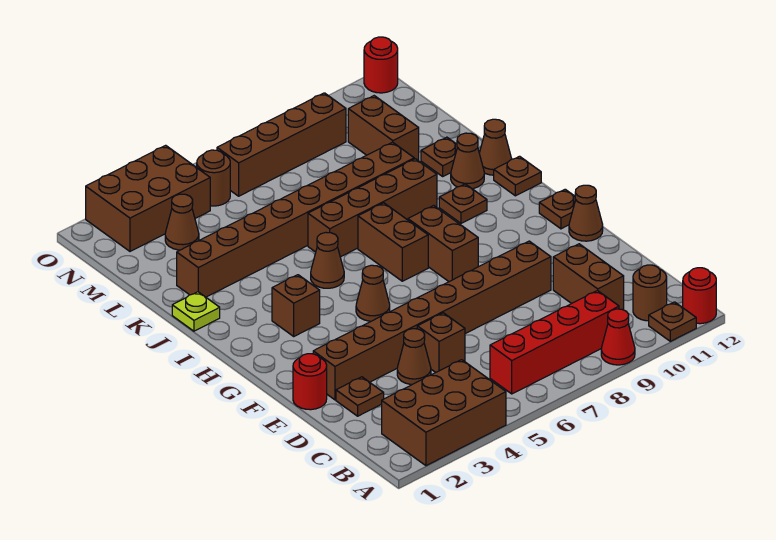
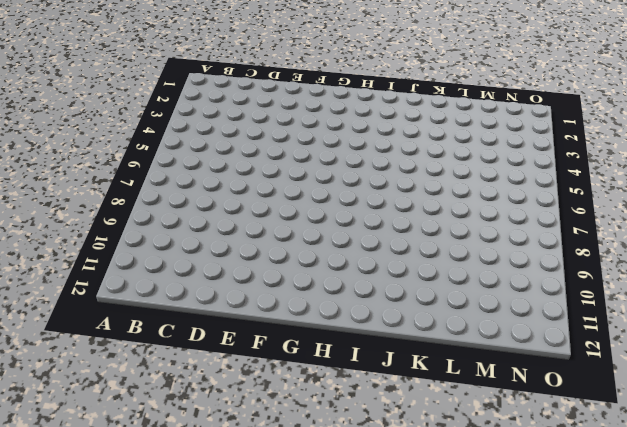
none -> brown brick A2:B4 level 1
none -> red cone A9 level 1
none -> brown plate A11 level 1
none -> red round brick A12 level 1

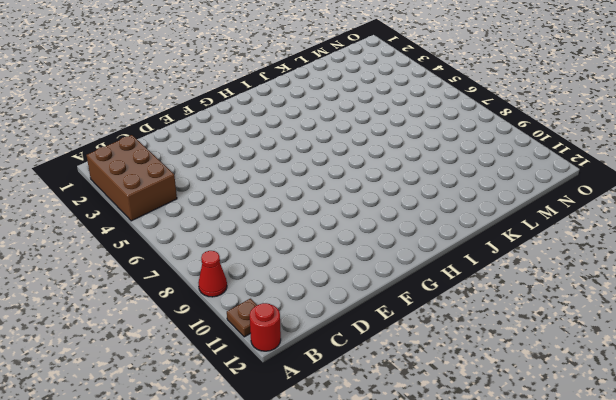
none -> red brick B6:B9 level 1
none -> brown round brick B11 level 1
none -> brown brick C10:D10 level 1
none -> brown plate D2 level 1

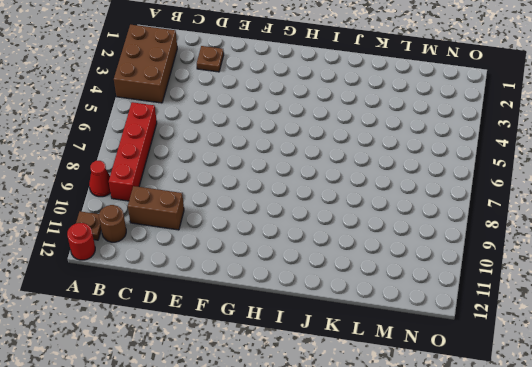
none -> brown cone D4 level 1
none -> brown brick D5 level 1
none -> red round brick E1 level 1
none -> brown brick E2:E9 level 1

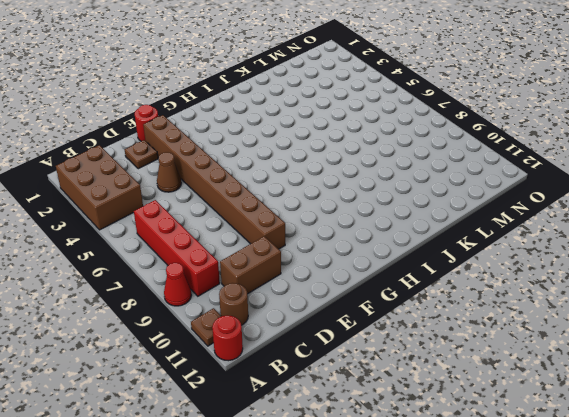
none -> brown brick D5 level 1
none -> brown cone F12 level 1
none -> brown cone G5 level 1
none -> brown brick G8:H8 level 1

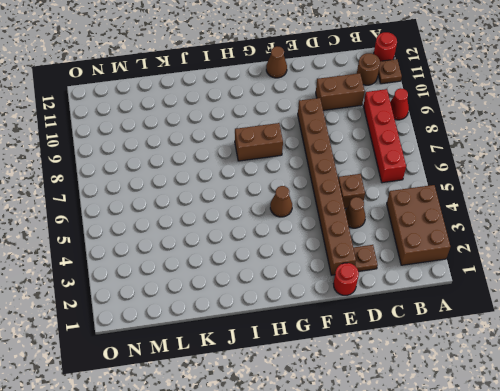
none -> brown plate G12 level 1
none -> brown brick H3 level 1
none -> brown brick H7:I7 level 1
none -> brown cone I5 level 1

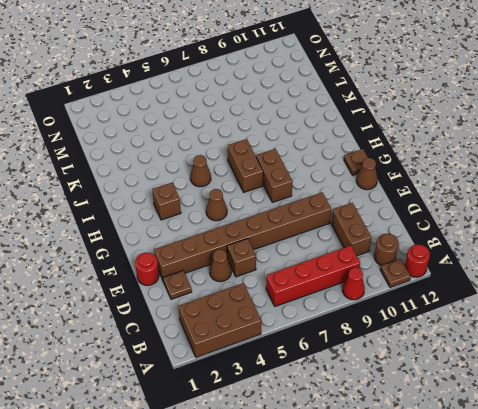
none -> brown plate I10 level 1
none -> brown plate I12 level 1
none -> lime plate J1 level 1
none -> brown brick J6:J9 level 1

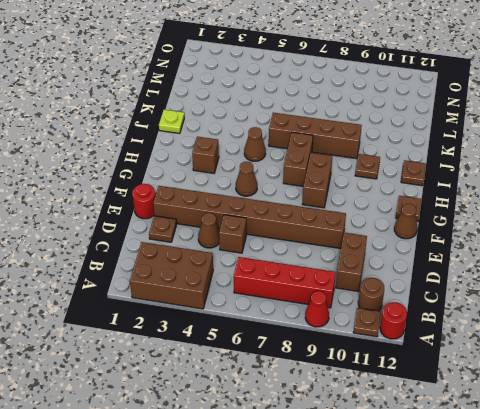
none -> brown cone J11 level 1
none -> brown cone J12 level 1
none -> brown brick K2:K9 level 1
none -> brown plate K11 level 1

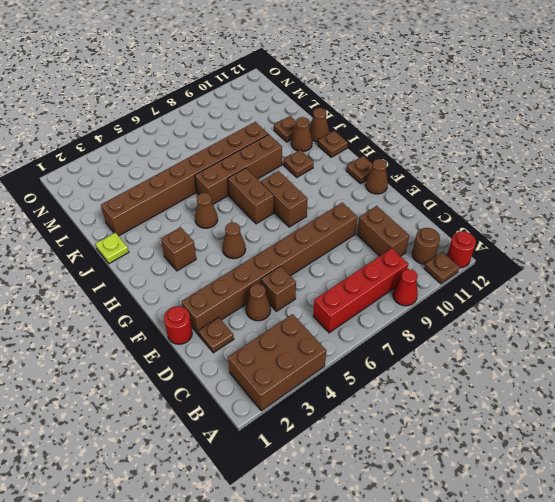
none -> brown brick L10:M10 level 1
none -> brown cone M3 level 1
none -> brown brick N2:O4 level 1
none -> brown round brick N5 level 1

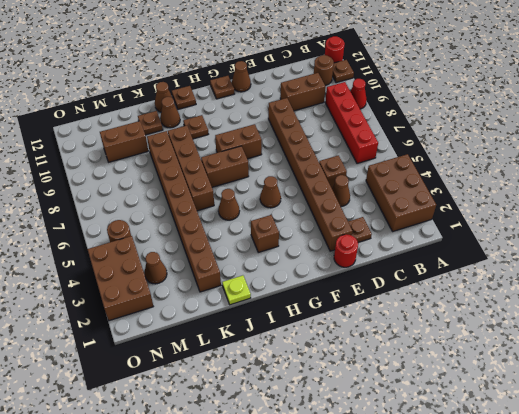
none -> brown brick N6:N9 level 1
none -> red round brick O12 level 1

